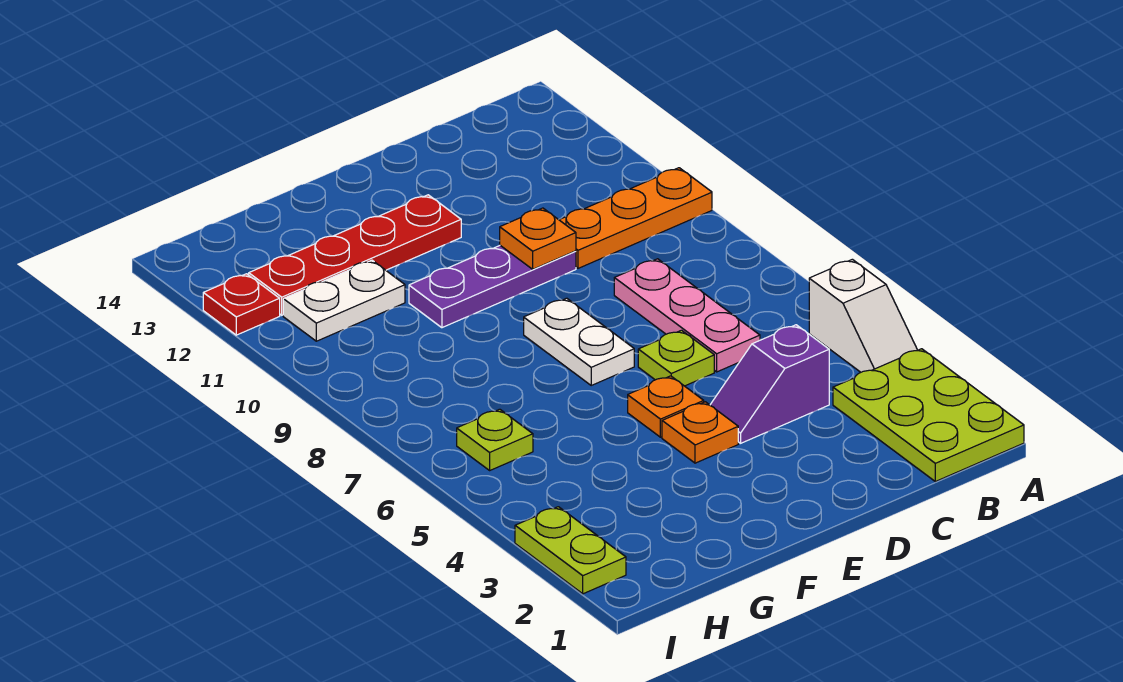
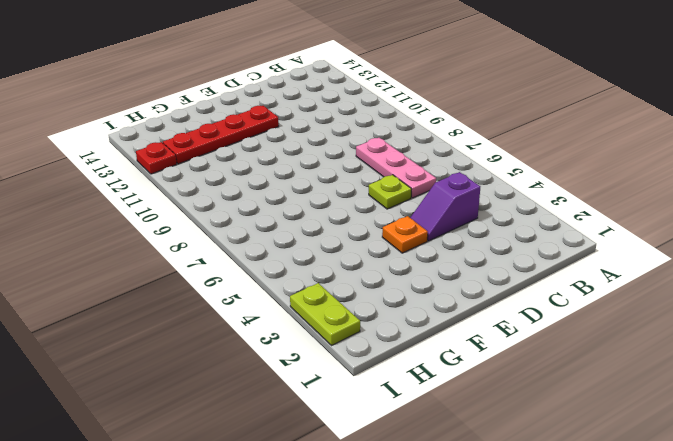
none -> lime plate A1:B3 level 1
none -> white slope A4:A5 level 1 top 5
none -> orange plate A10:C10 level 1

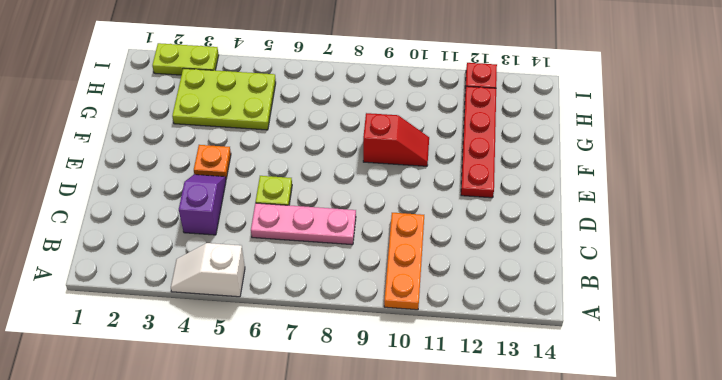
red slope F9:F10 level 1 top 9 -> purple plate D10:F10 level 1
lime plate G3:H5 level 1 -> lime plate A1:B3 level 1
none -> orange plate E5 level 1
none -> white plate E7:E8 level 1
none -> white plate G11:H11 level 1

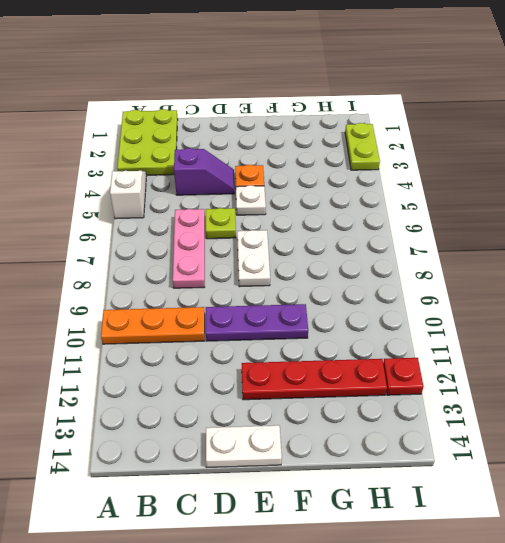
white plate D14:E14 level 1 -> white plate G11:H11 level 1
white plate E5 level 1 -> orange plate E5 level 1
none -> lime plate H6 level 1
none -> orange plate D10 level 2

